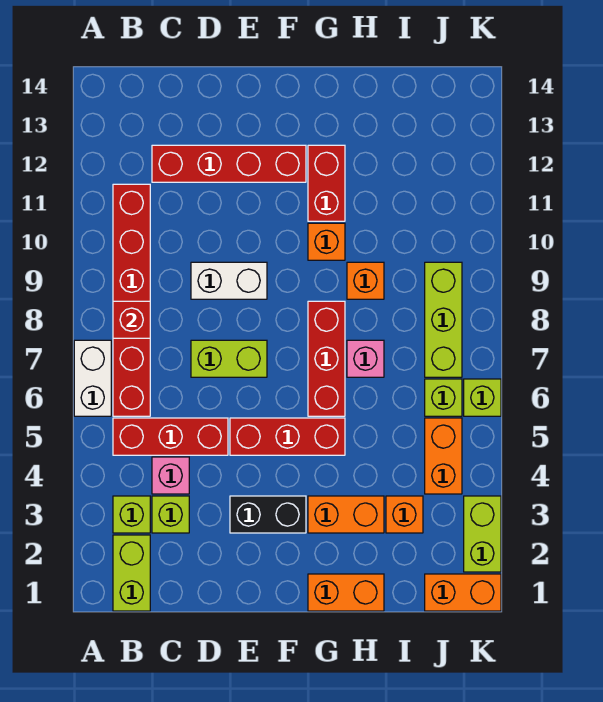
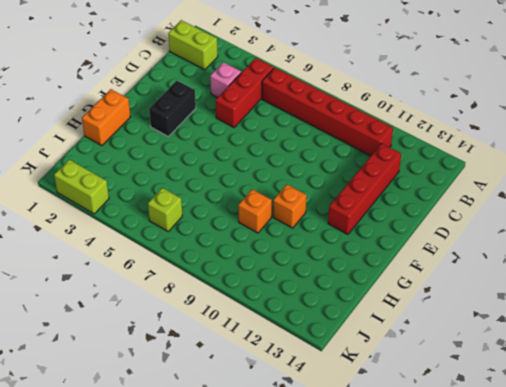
none -> white brick A6:A7 level 1
none -> lime brick B3 level 1
none -> lime brick C3 level 1

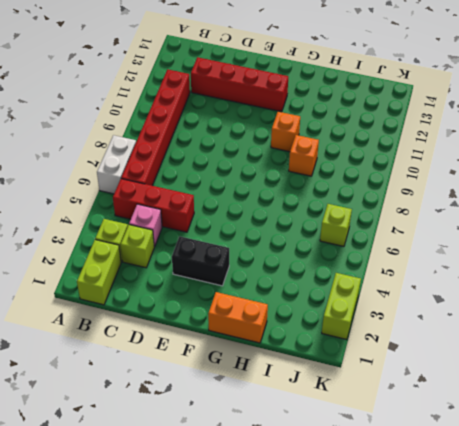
none -> lime brick D7:E7 level 1
none -> white brick D9:E9 level 1
none -> red brick E5:G5 level 1

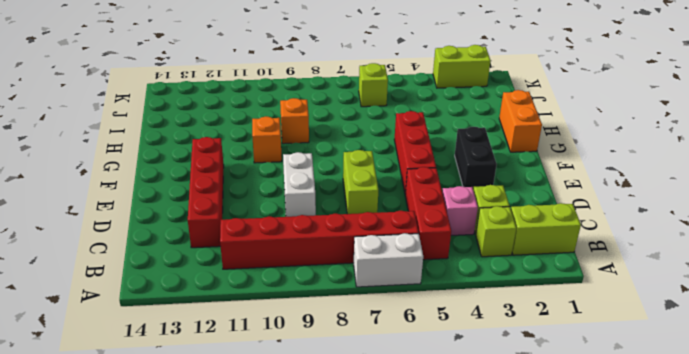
none -> orange brick G3:H3 level 1
none -> red brick G6:G8 level 1
none -> red brick G11:G12 level 1

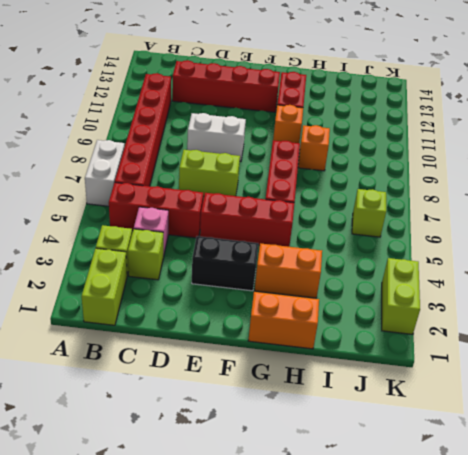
none -> pink brick H7 level 1
none -> orange brick I3 level 1
none -> orange brick J1:K1 level 1

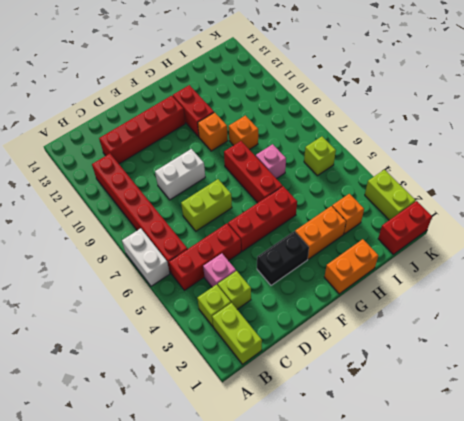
red brick J1:K1 level 1 -> orange brick J1:K1 level 1
none -> orange brick J4:J5 level 1
none -> lime brick J7:J9 level 1
none -> lime brick K6 level 1

